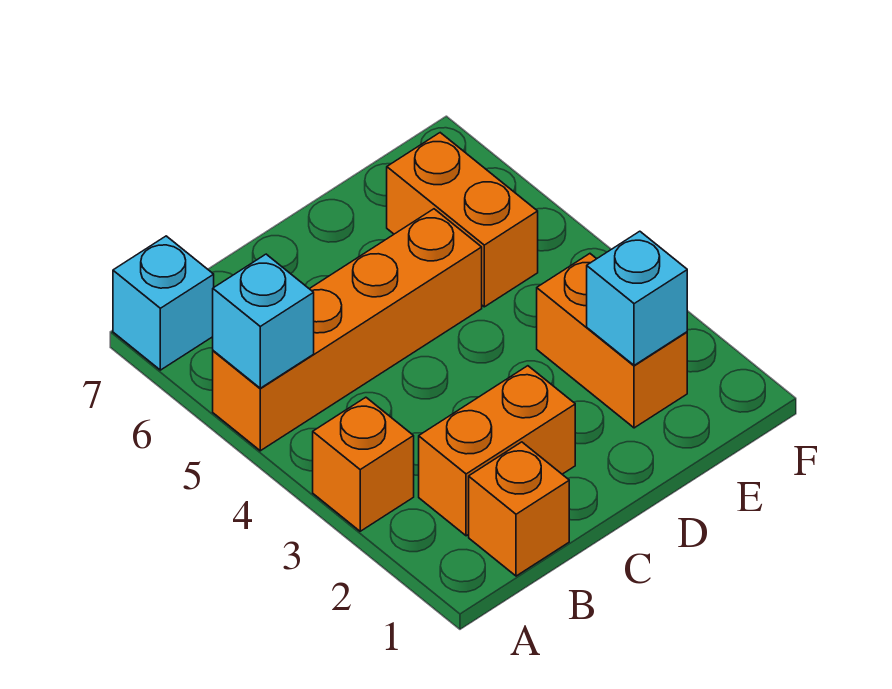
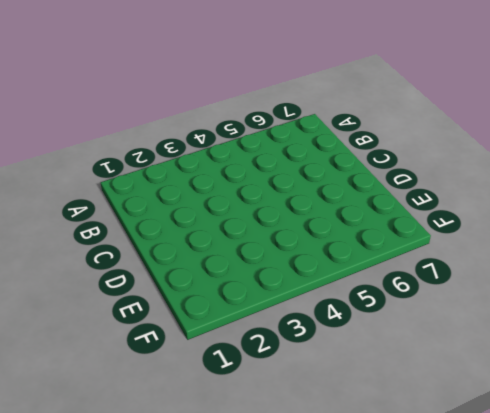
none -> orange brick A3 level 1
none -> orange brick A5:D5 level 1

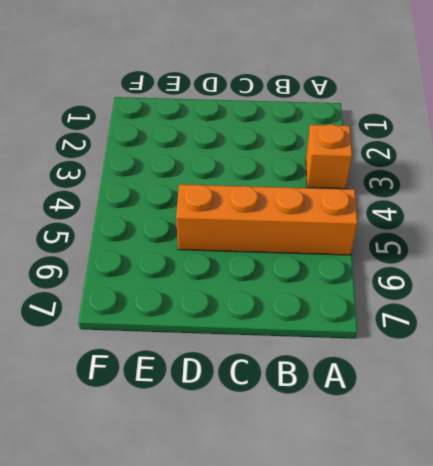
none -> cyan brick A7 level 1
none -> orange brick B1 level 1

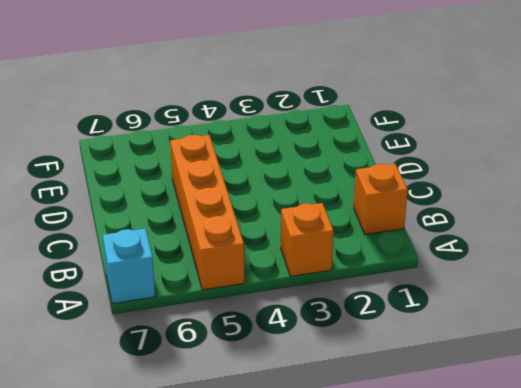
none -> orange brick B2:C2 level 1
none -> orange brick E2:E3 level 1

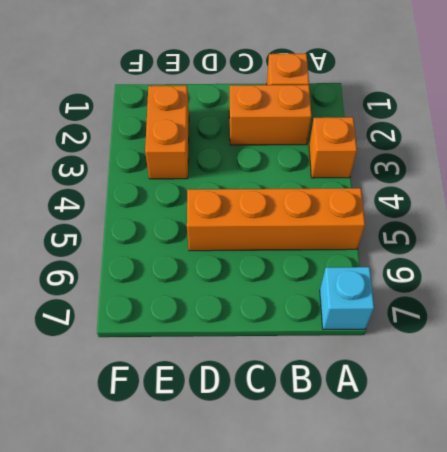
none -> orange brick E5:E6 level 1
none -> cyan brick A5 level 2

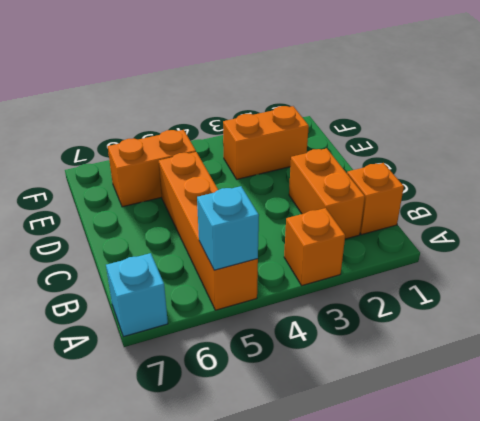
none -> cyan brick E2 level 2

